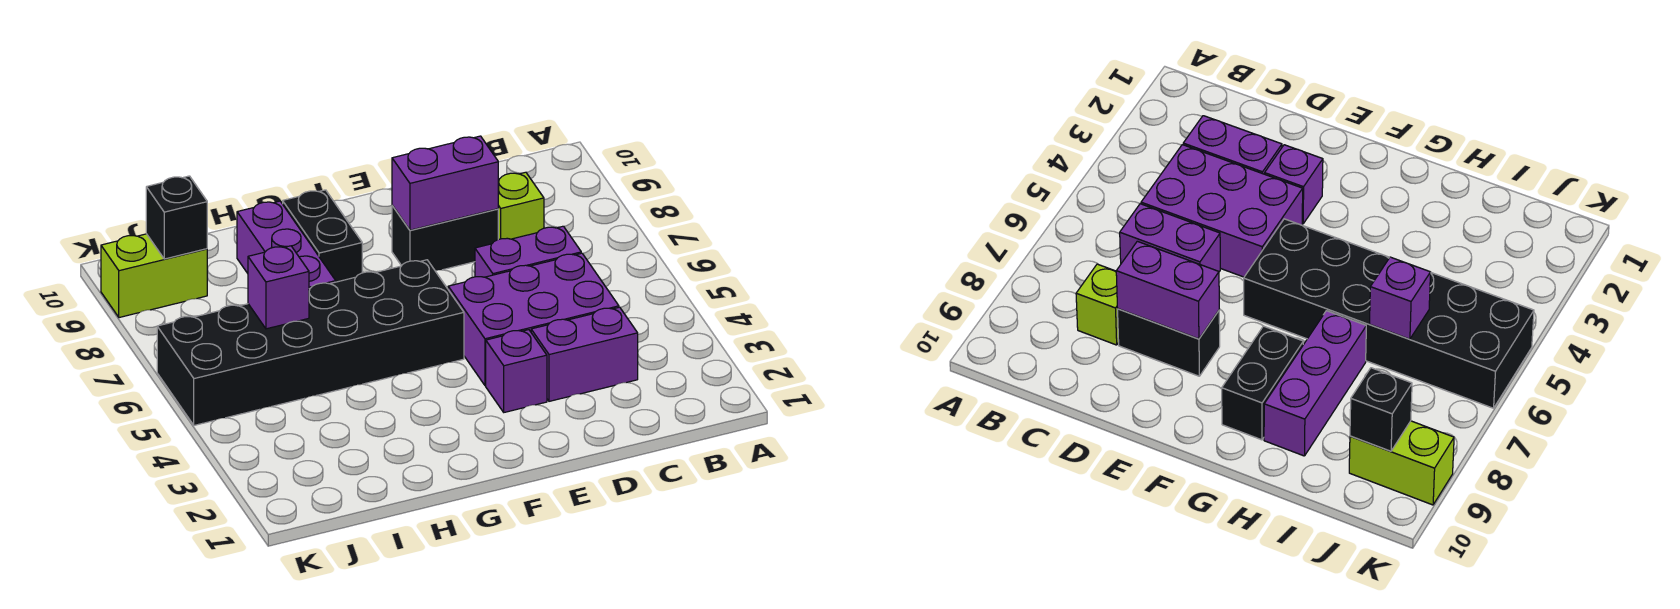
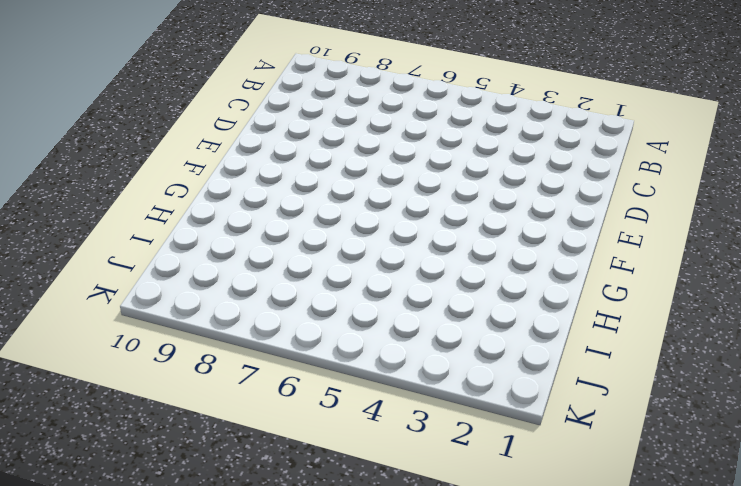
none -> purple brick C3:D3 level 1
none -> purple brick C4:E5 level 1
none -> purple brick C6:D6 level 1

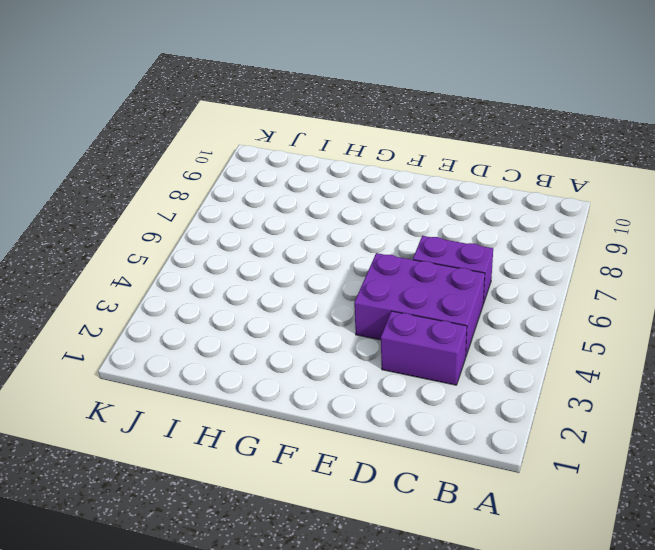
none -> lime brick C8 level 1
none -> black brick D8:E8 level 1
none -> purple brick E3 level 1

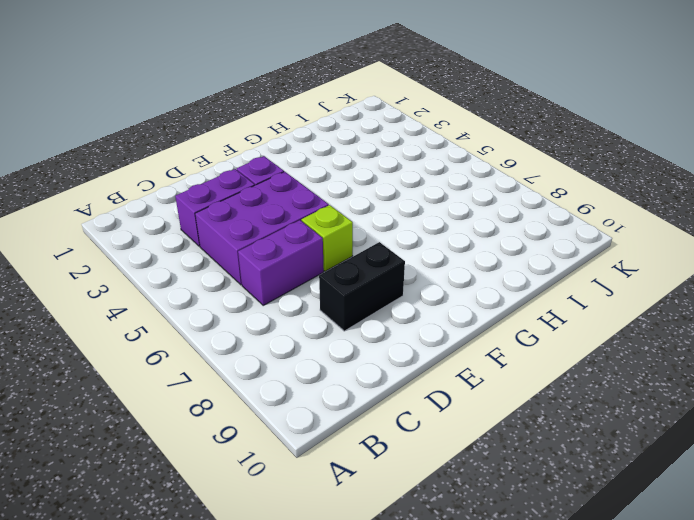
lime brick E6 level 1 -> lime brick C8 level 1
none -> black brick F5:K6 level 1
none -> black brick G8:G9 level 1
none -> purple brick H7:H9 level 1

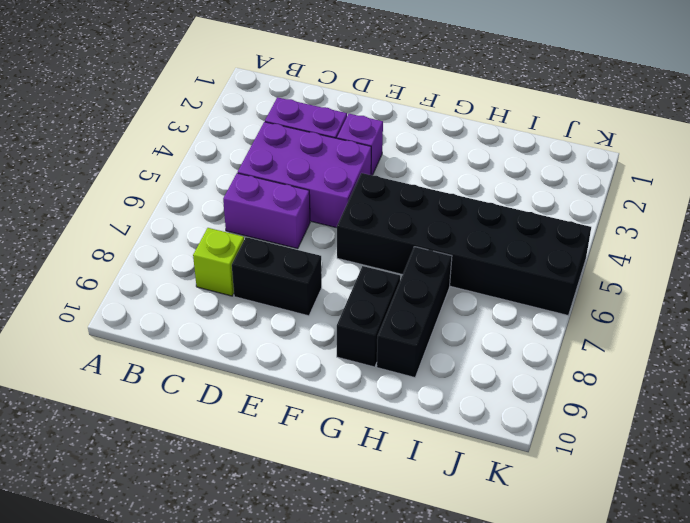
black brick H7:H9 level 1 -> purple brick H7:H9 level 1
none -> lime brick J9:K9 level 1
none -> purple brick D8:E8 level 2
none -> purple brick I6 level 2

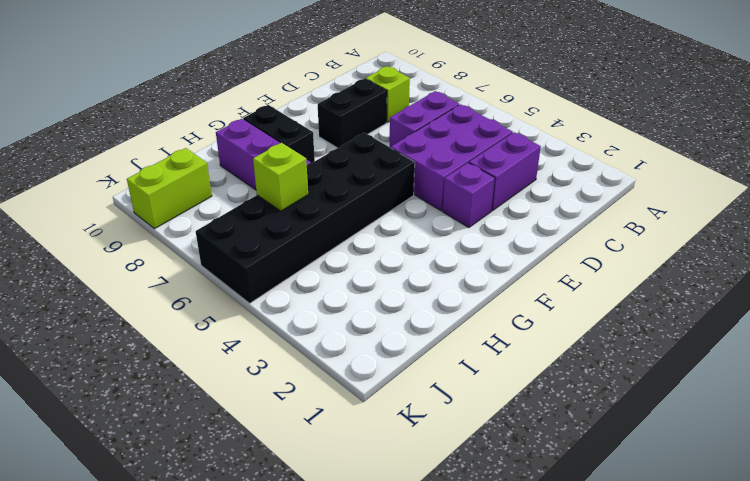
lime brick I6 level 2 -> purple brick I6 level 2
none -> purple brick D8:E8 level 2
none -> black brick J9 level 2

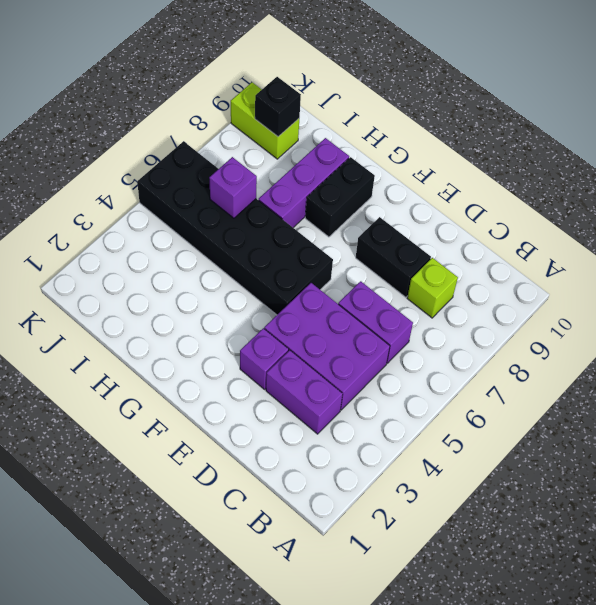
none -> purple brick D8:E8 level 2

